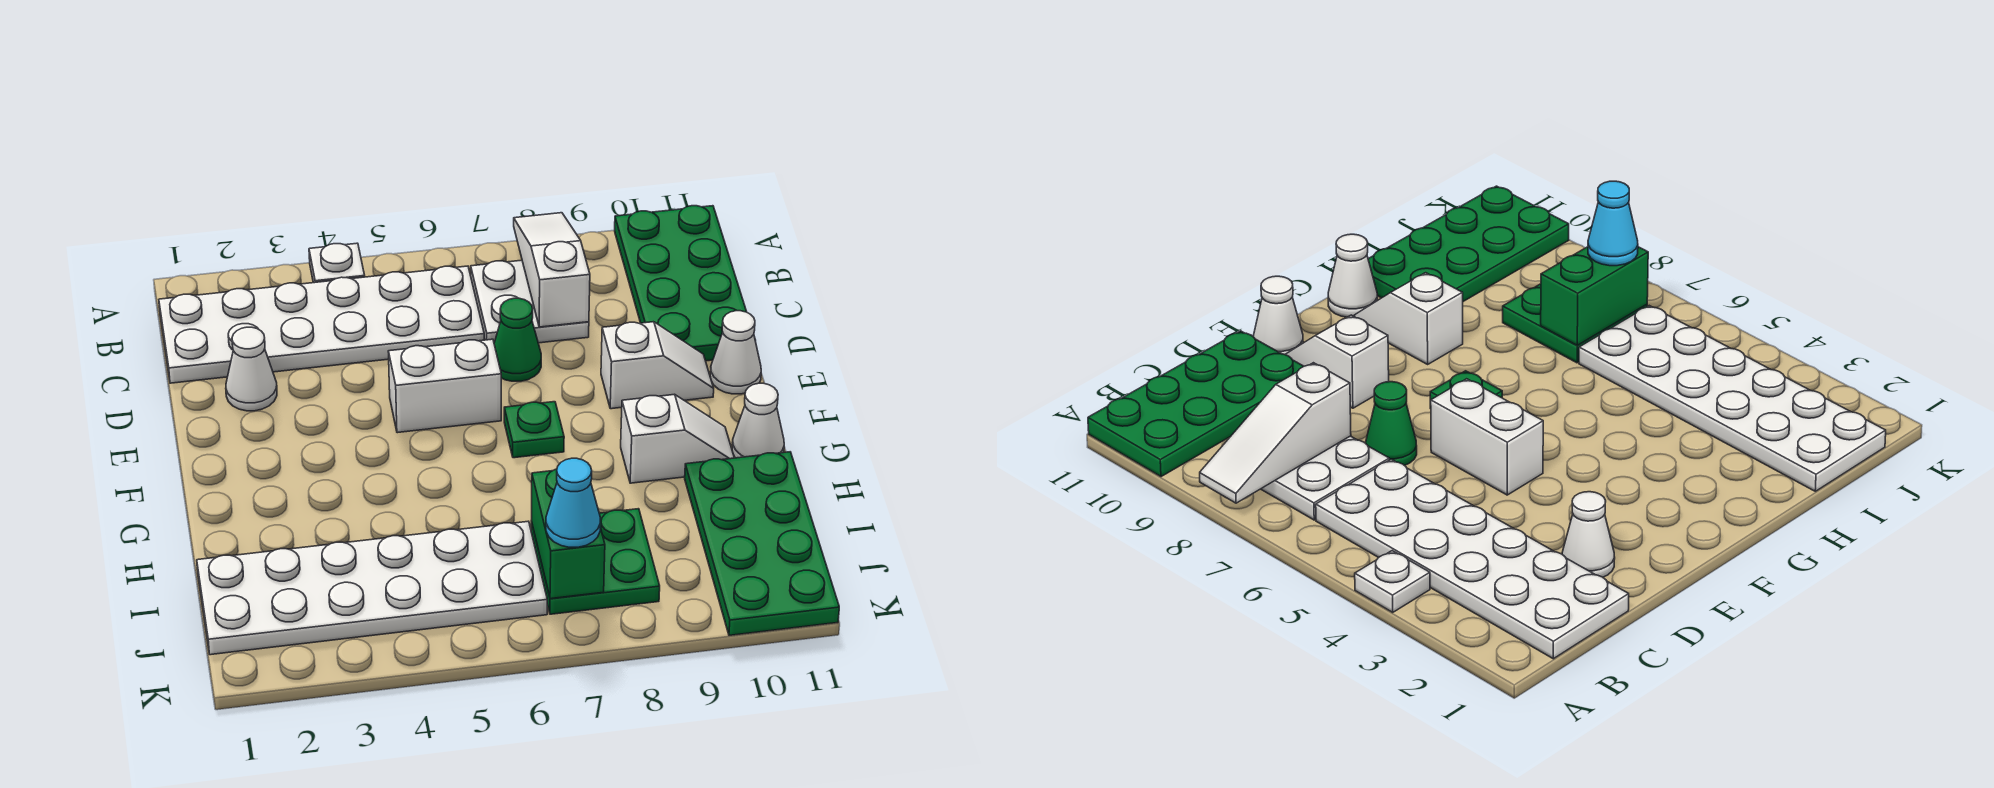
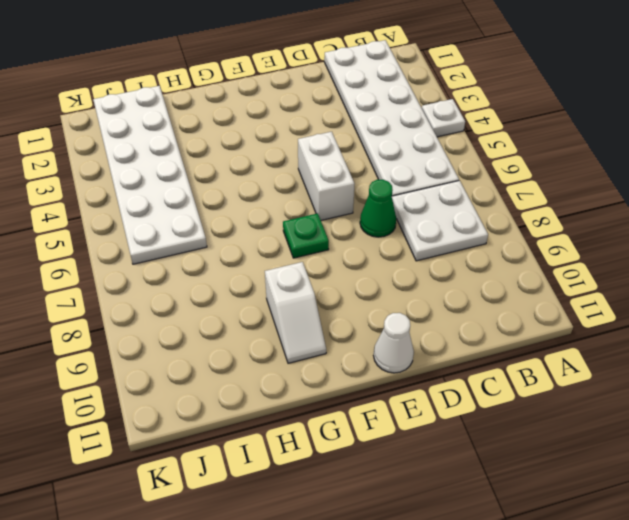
none -> green plate A10:D11 level 1
none -> white cone D2 level 1
none -> white slope E9:E10 level 1 top 9

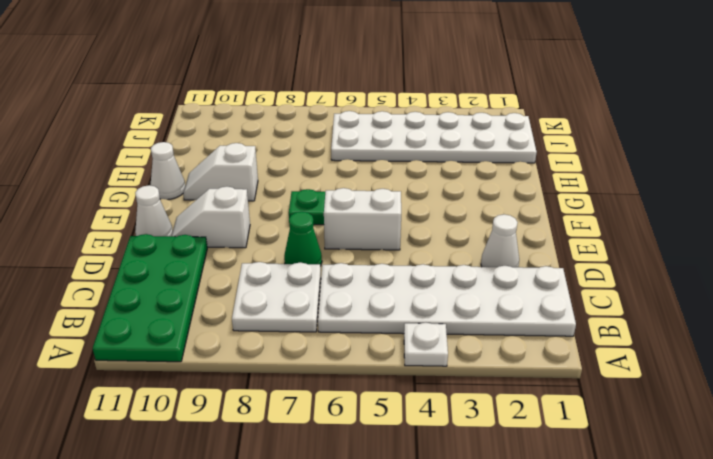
none -> green plate H10:K11 level 1
none -> green plate I7:J8 level 1
none -> white slope A8:C8 level 2 top C

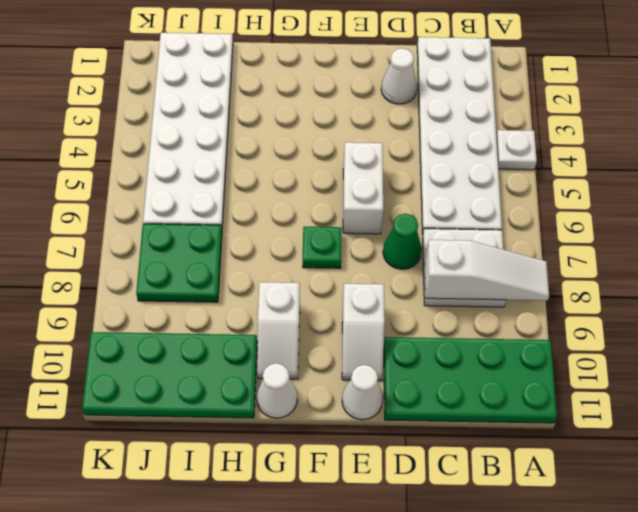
none -> green brick I7:J7 level 2
none -> cyan cone J7 level 3

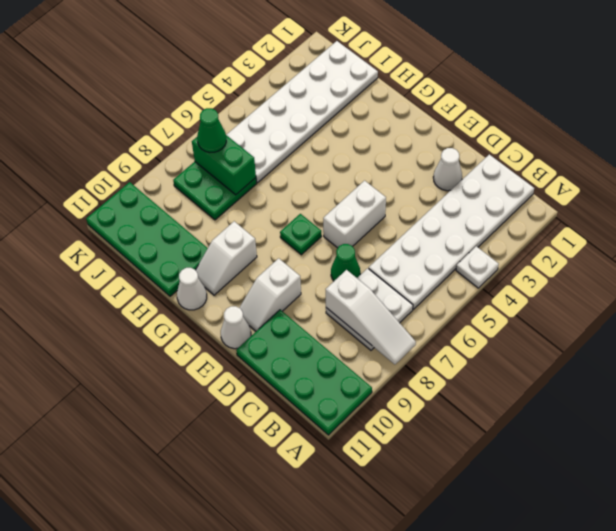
green cone J7 level 3 -> cyan cone J7 level 3

